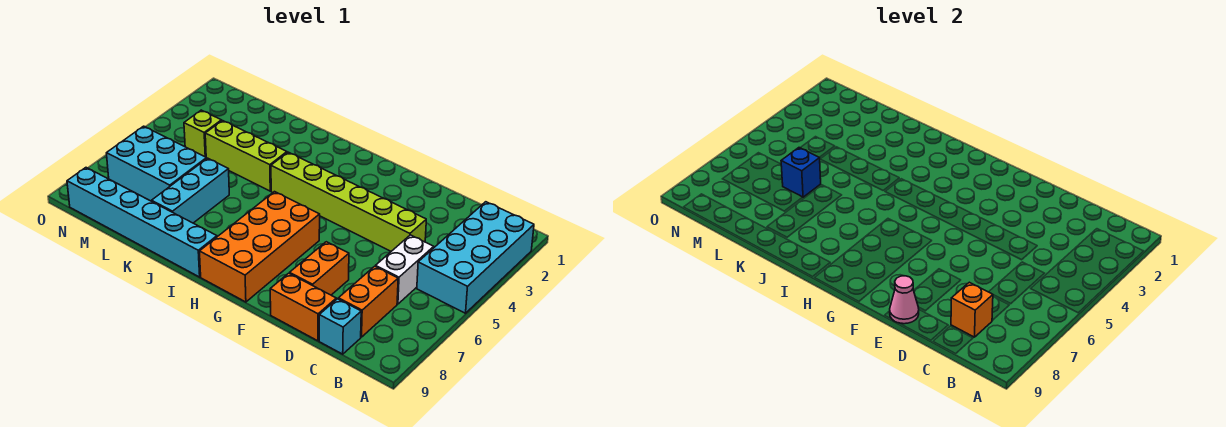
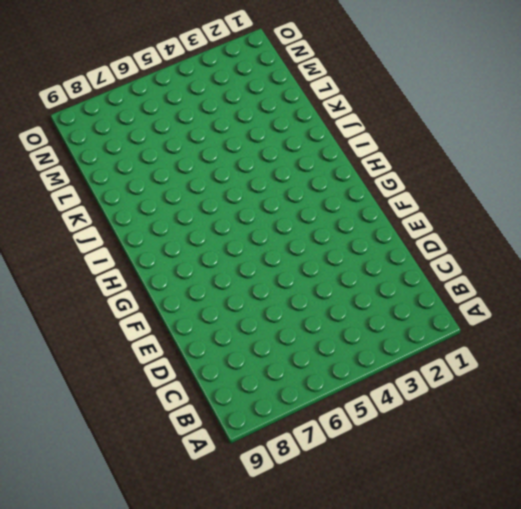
none -> cyan brick A2:B5 level 1
none -> white brick C5:C6 level 1
none -> orange brick C7:C8 level 1

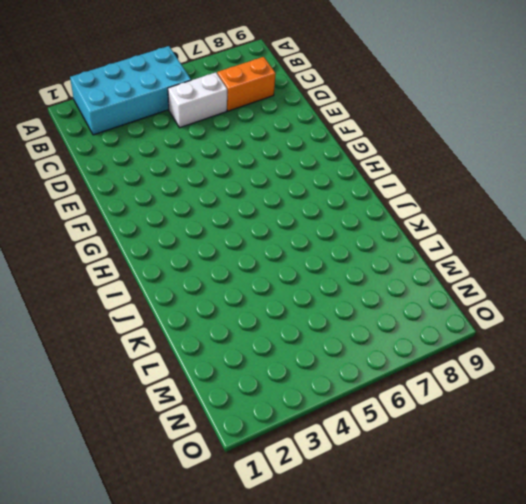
none -> cyan brick C9 level 1
none -> lime brick D4:I4 level 1
none -> orange brick D9:E9 level 1

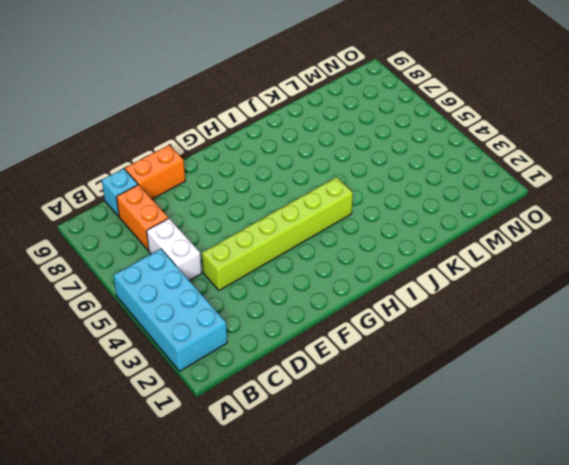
none -> orange brick E7:E8 level 1
none -> orange brick G6:H9 level 1
none -> cyan brick I9:N9 level 1

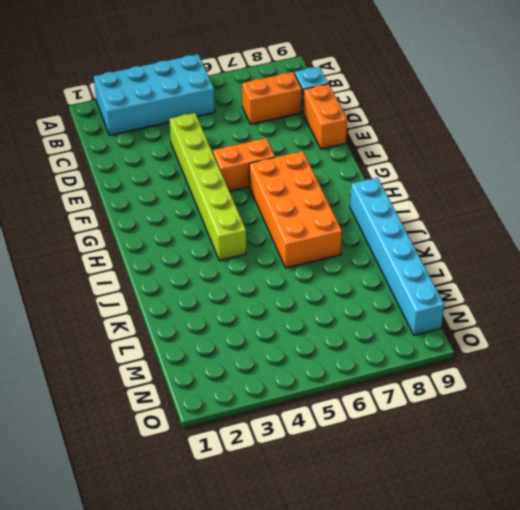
orange brick F5:F6 level 1 -> orange brick E7:E8 level 1
orange brick G6:J7 level 1 -> orange brick G6:H9 level 1
none -> white brick C5:C6 level 1
none -> lime brick J4:L4 level 1
none -> cyan brick K6:K8 level 1

